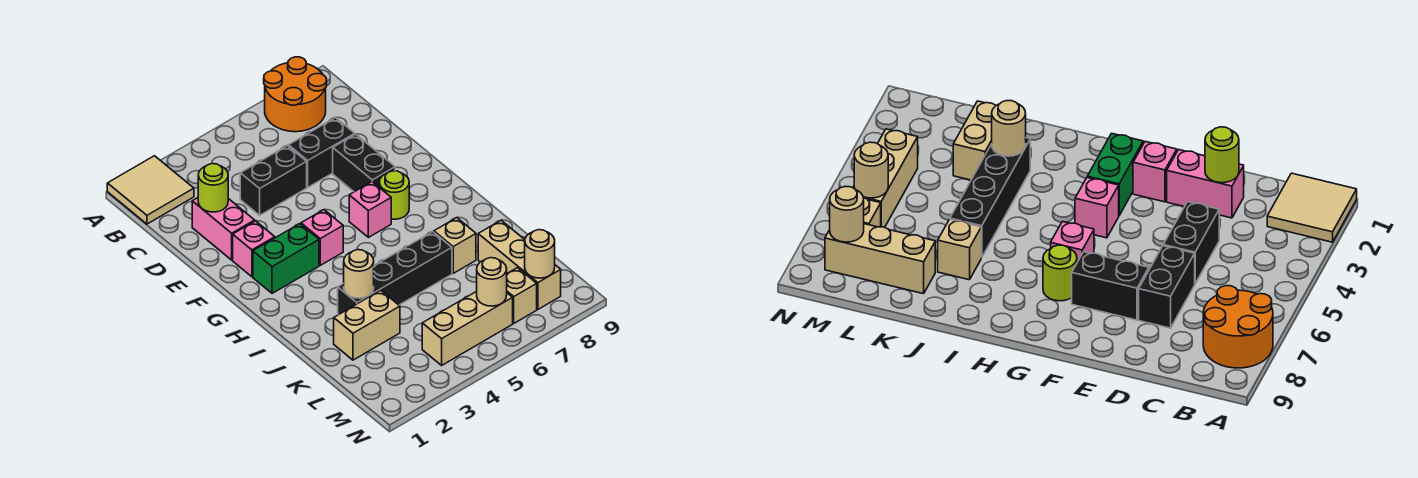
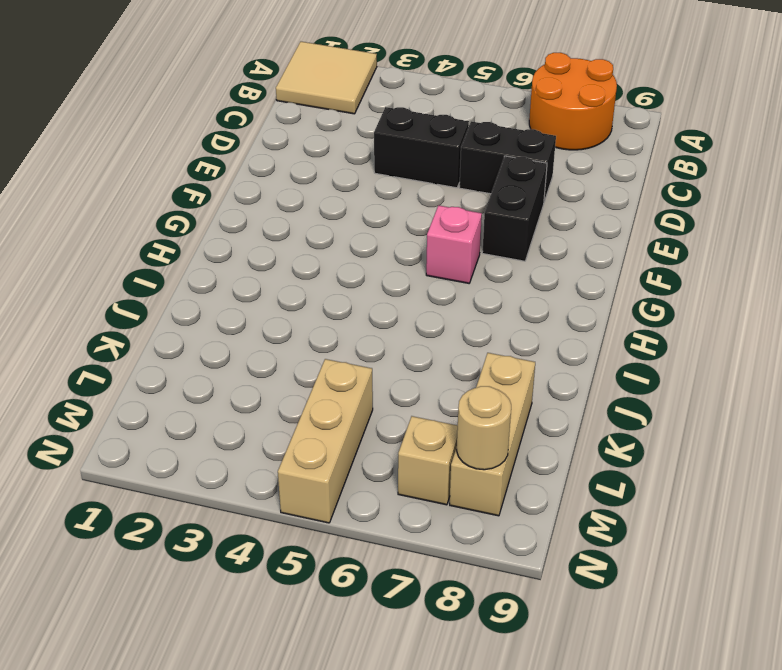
tan brick L5:N5 level 1 -> tan brick M4:M6 level 1
none -> pink brick D2:E2 level 1
none -> pink brick F2 level 1
none -> green brick G2:G3 level 1

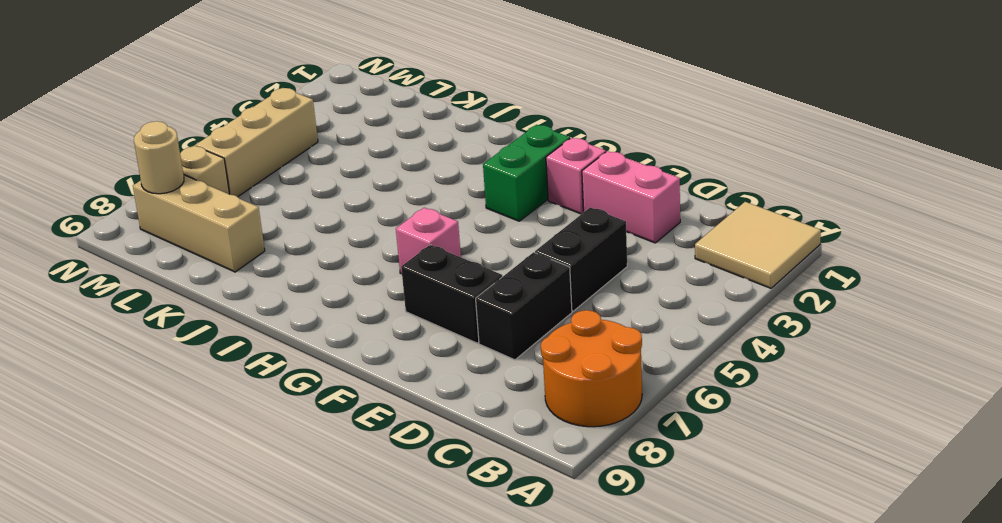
none -> pink brick G4 level 1
none -> lime round brick G7 level 1
none -> black brick J3:J6 level 1

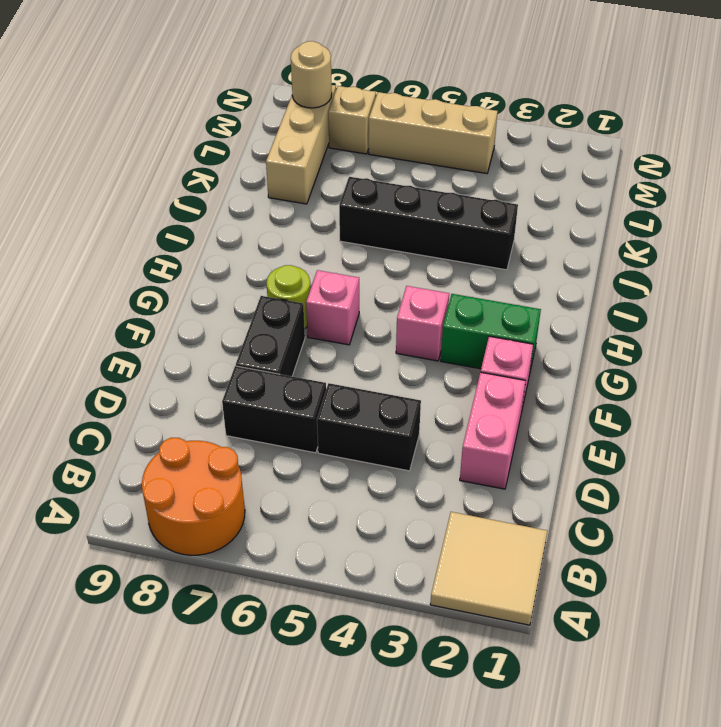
none -> tan brick J7 level 1
none -> tan brick K2:K3 level 1
none -> lime round brick D2 level 2

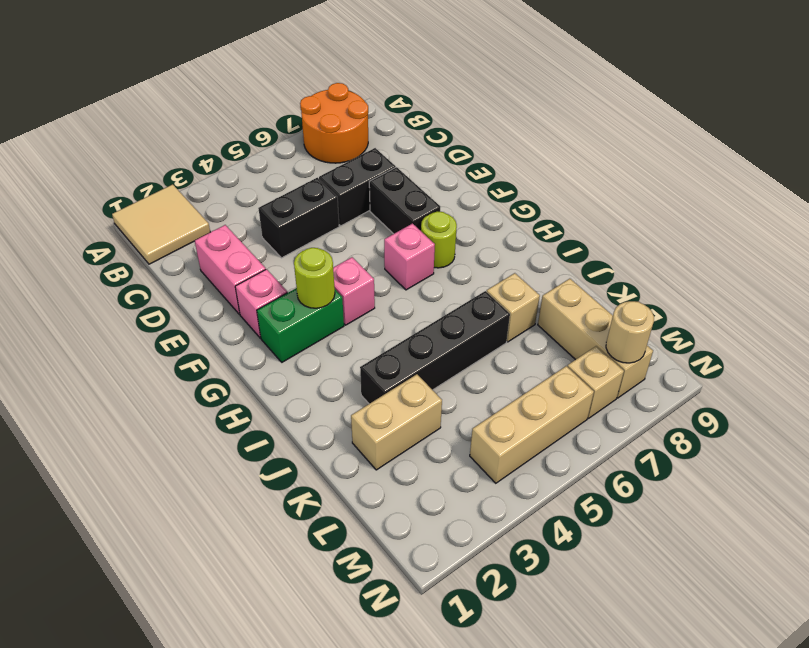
lime round brick G3 level 2 -> lime round brick D2 level 2
none -> tan round brick J3 level 2
none -> tan round brick M6 level 2

